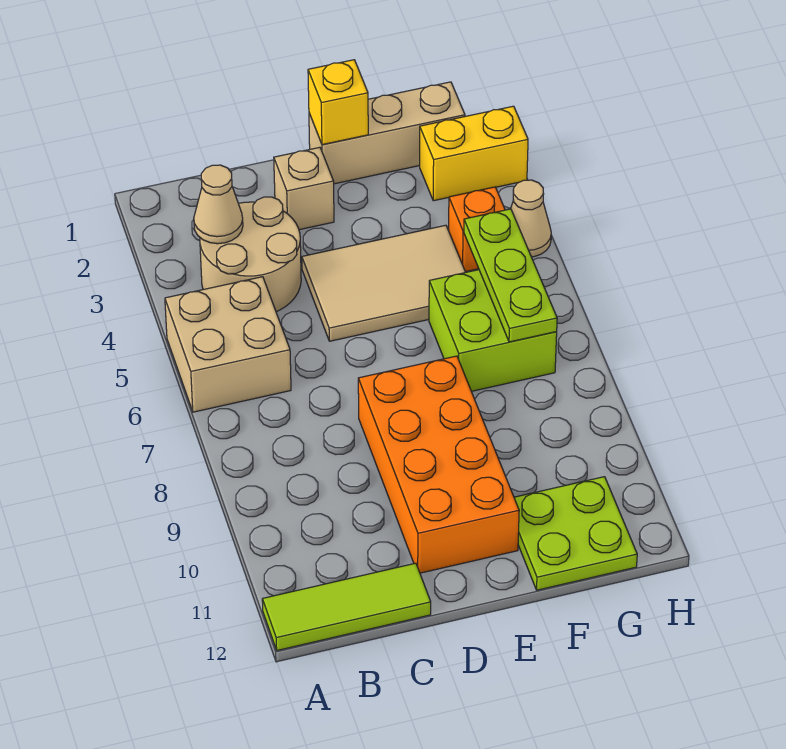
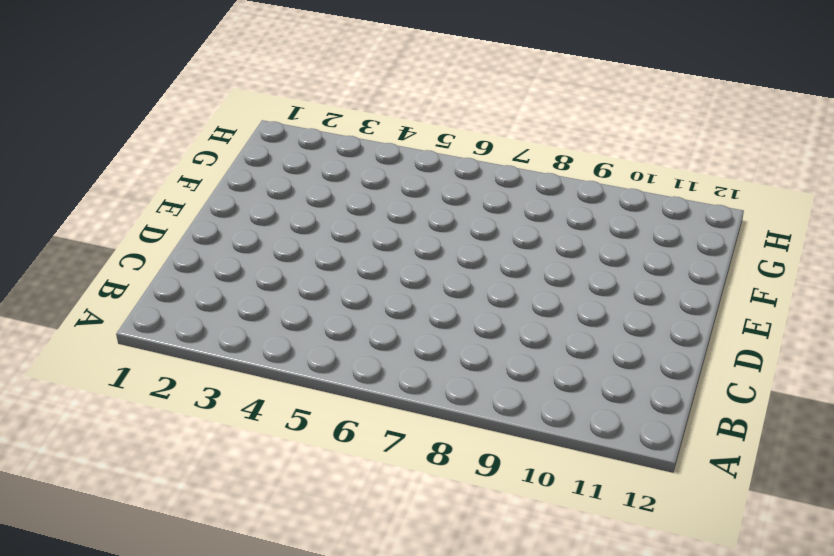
none -> tan brick A5:B6 level 1
none -> lime tile A12:C12 level 1
none -> tan round brick B3:C4 level 1

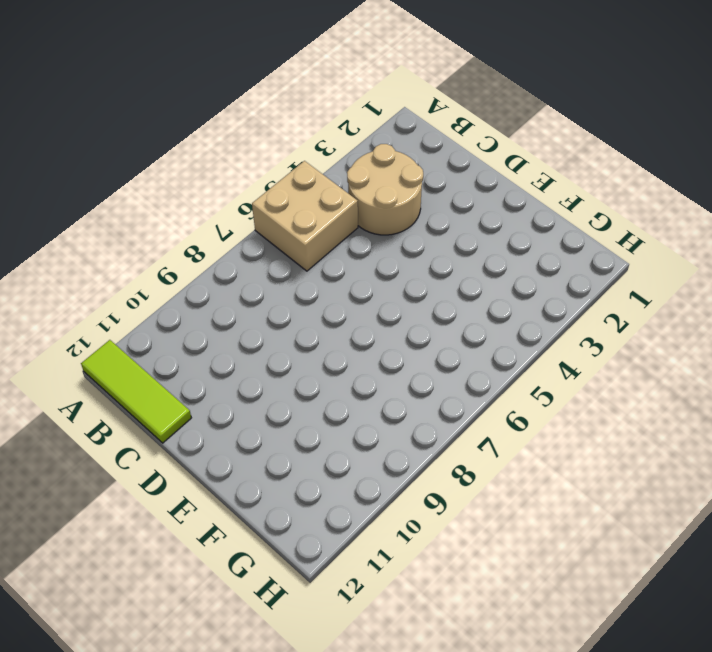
none -> tan brick D2 level 1
none -> tan tile D4:F5 level 1
none -> orange brick D8:E11 level 1

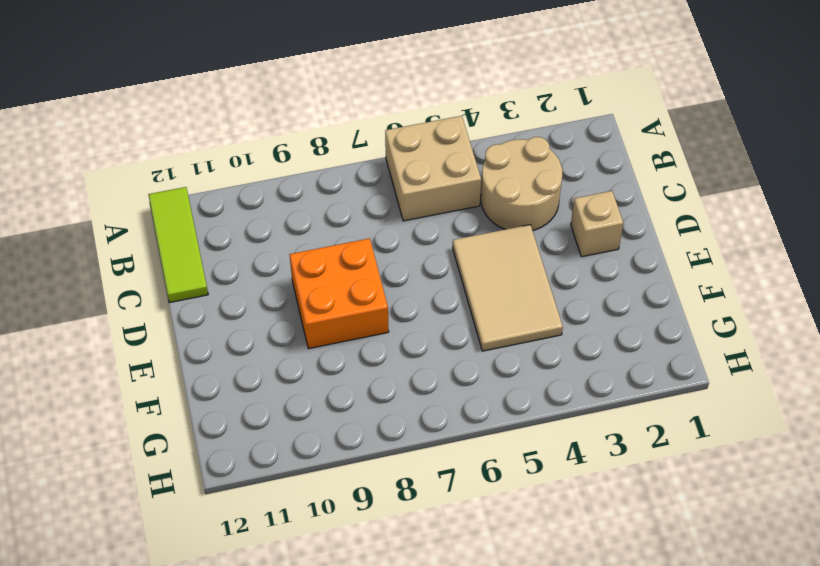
orange brick D8:E9 level 1 -> orange brick D8:E11 level 1
none -> tan brick E1:G1 level 1
none -> lime brick F6:G7 level 1
none -> lime plate F11:G12 level 1

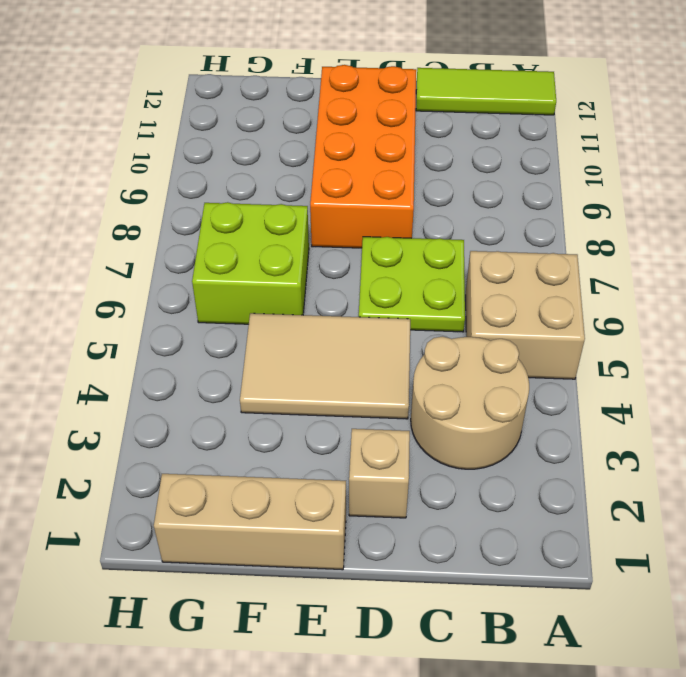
lime plate C6:D7 level 1 -> lime plate F11:G12 level 1
none -> yellow brick G2:H2 level 1
none -> orange brick G4 level 1
none -> tan cone H4 level 1

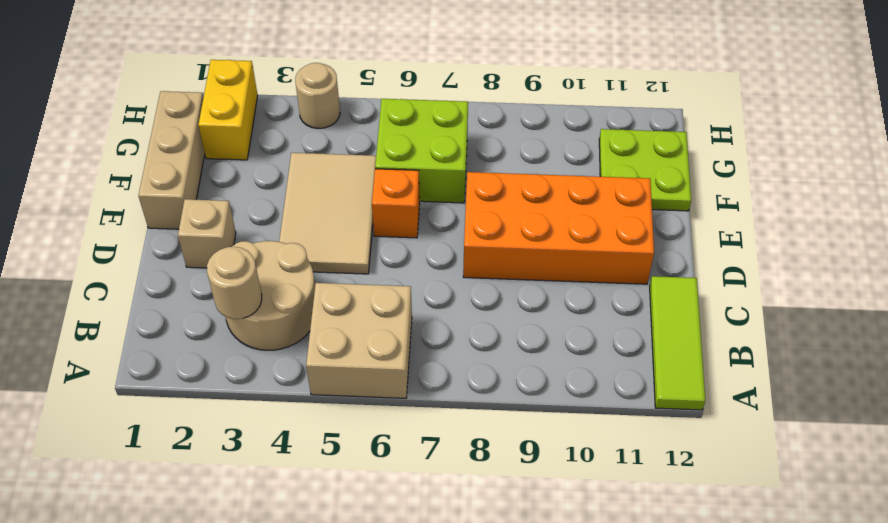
tan round brick B3 level 2 -> tan cone B3 level 2
orange brick E6 level 1 -> orange brick G4 level 1
tan round brick H4 level 1 -> tan cone H4 level 1
none -> yellow brick E1 level 2
none -> lime plate G5:G7 level 2

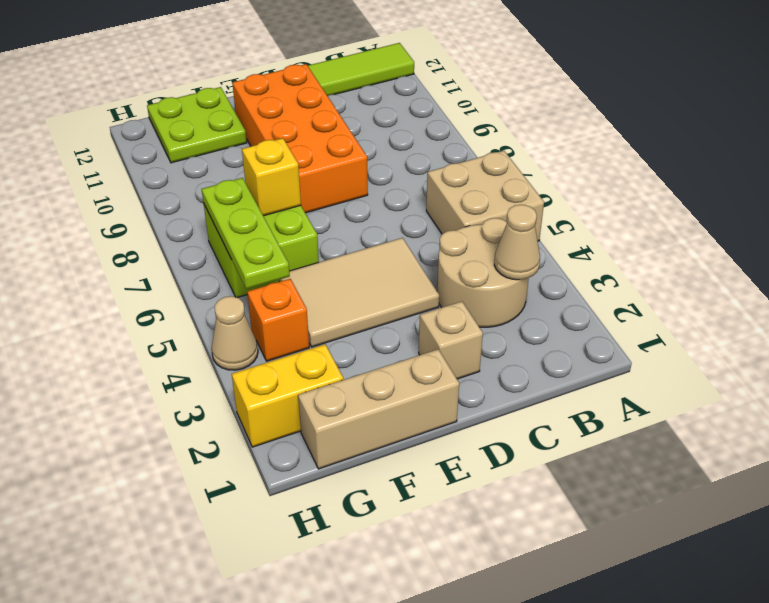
yellow brick F7 level 2 -> yellow brick E1 level 2

